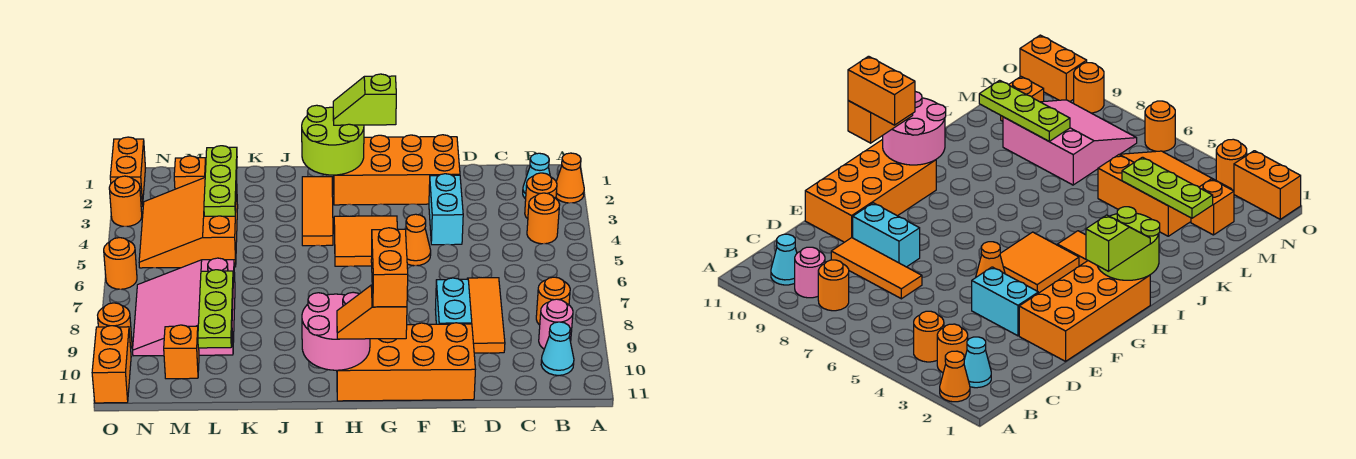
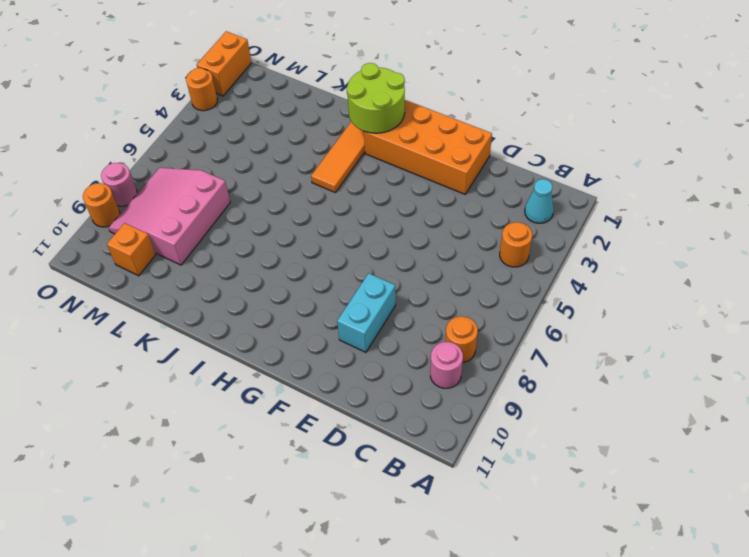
pink round brick O8 level 1 -> none
none -> orange cone A2 level 1
none -> orange round brick B3 level 1
none -> cyan cone B10 level 1
none -> orange tile D7:D9 level 1

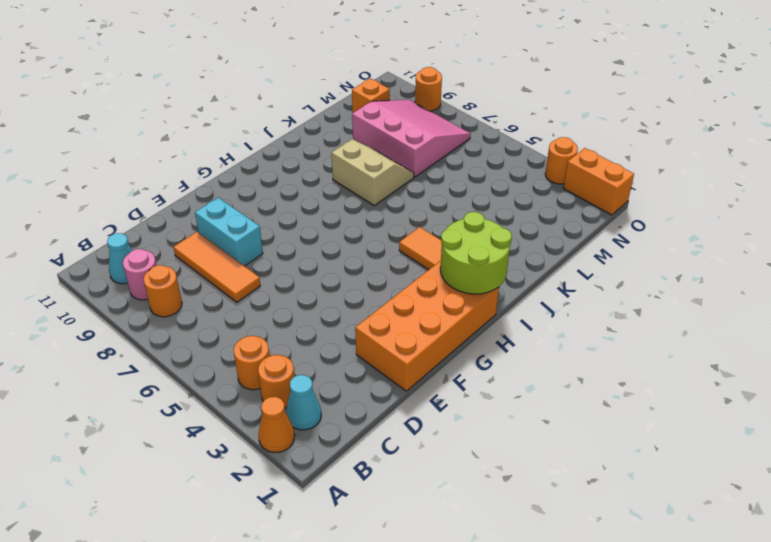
tan slope J7:K8 level 1 top J -> none
none -> cyan brick E3:E4 level 1
none -> orange brick E10:H11 level 1
none -> orange cone F5 level 1
none -> orange tile G4:H5 level 1

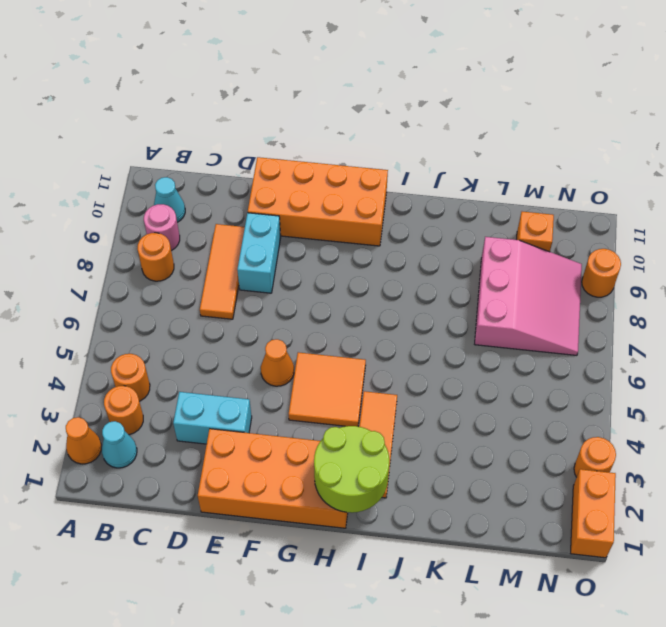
cyan brick D3:E3 level 1 -> cyan brick E3:E4 level 1
none -> orange slope L3:N5 level 1 top L
none -> orange brick M2 level 1
none -> orange round brick O6 level 1
none -> orange brick O10:O11 level 1

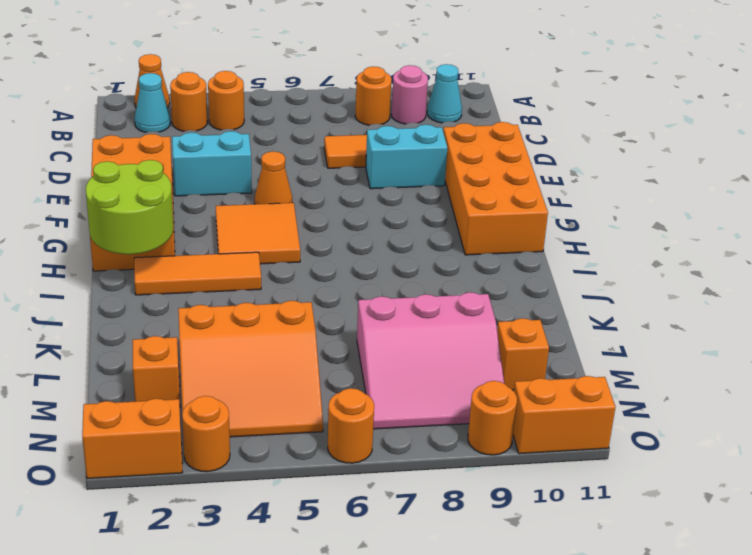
none -> pink round brick H10:I11 level 2
none -> lime plate L2:L4 level 2
none -> lime plate L8:L10 level 2
none -> lime slope G1:H1 level 3 top G

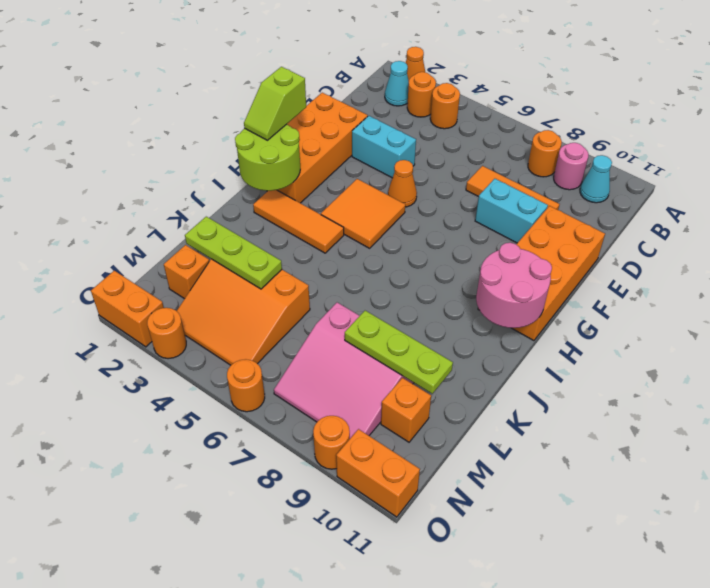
none -> orange slope G11:H11 level 3 top G
none -> orange brick G10:G11 level 4

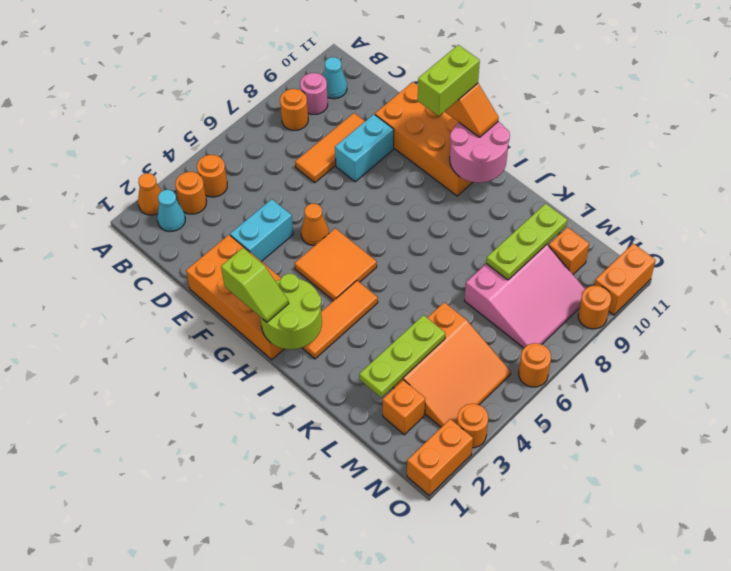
lime brick G10:G11 level 4 -> orange brick G10:G11 level 4

